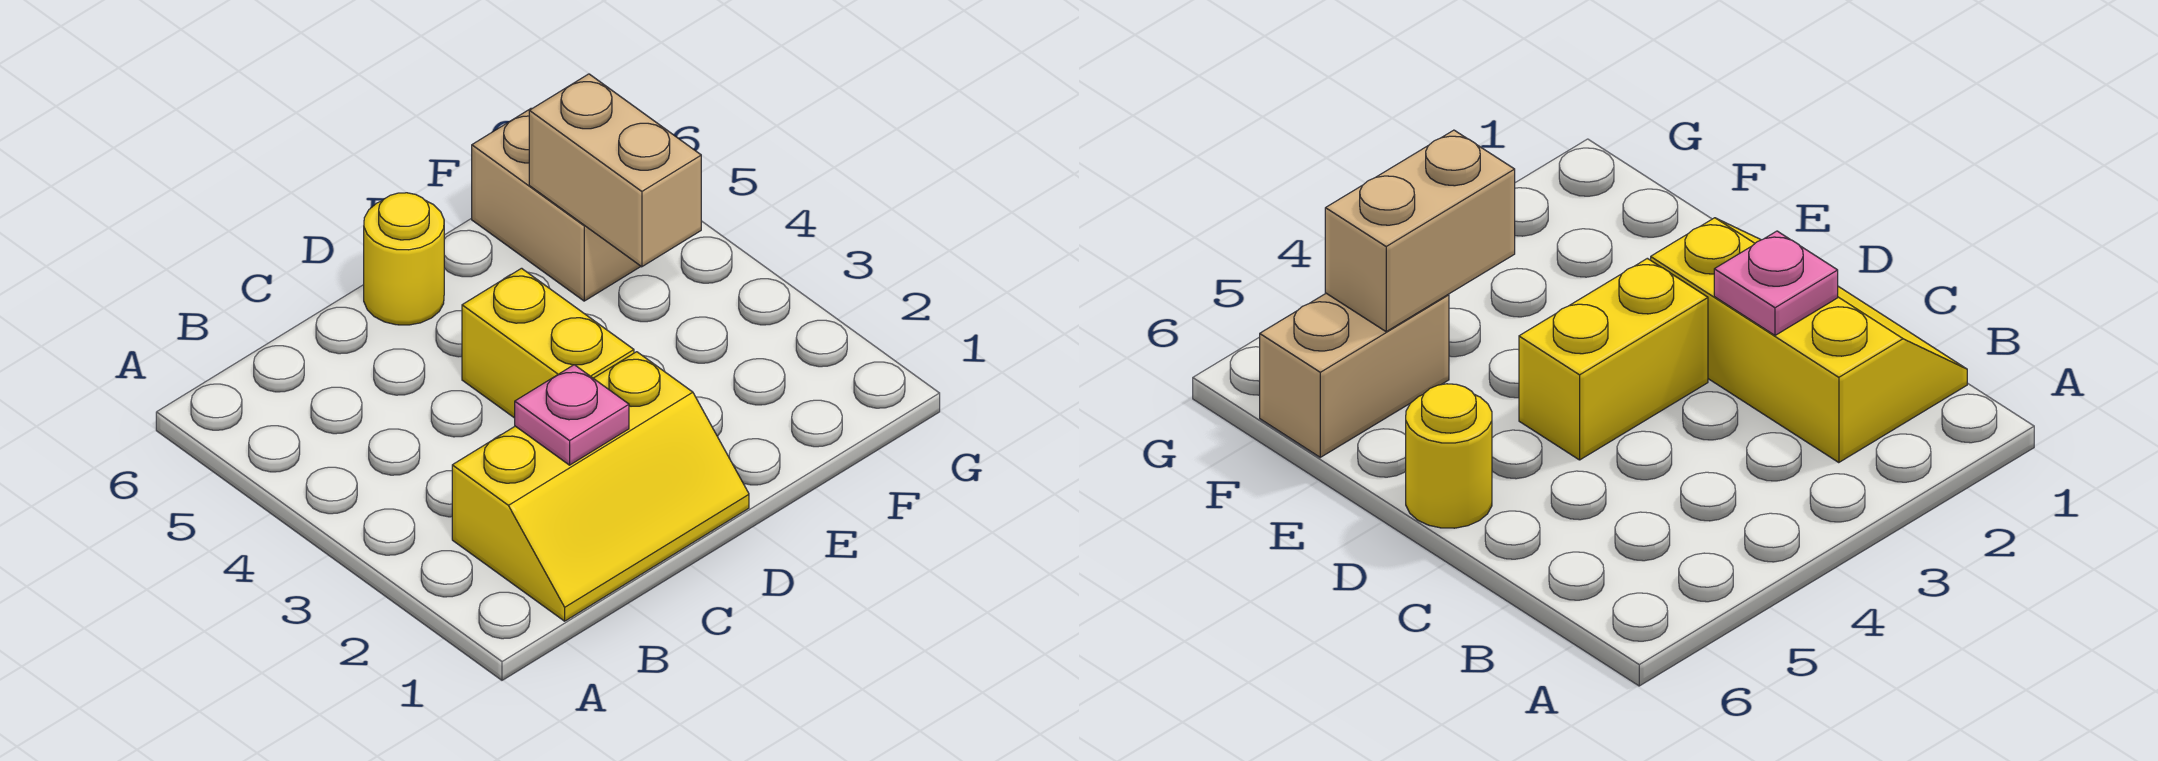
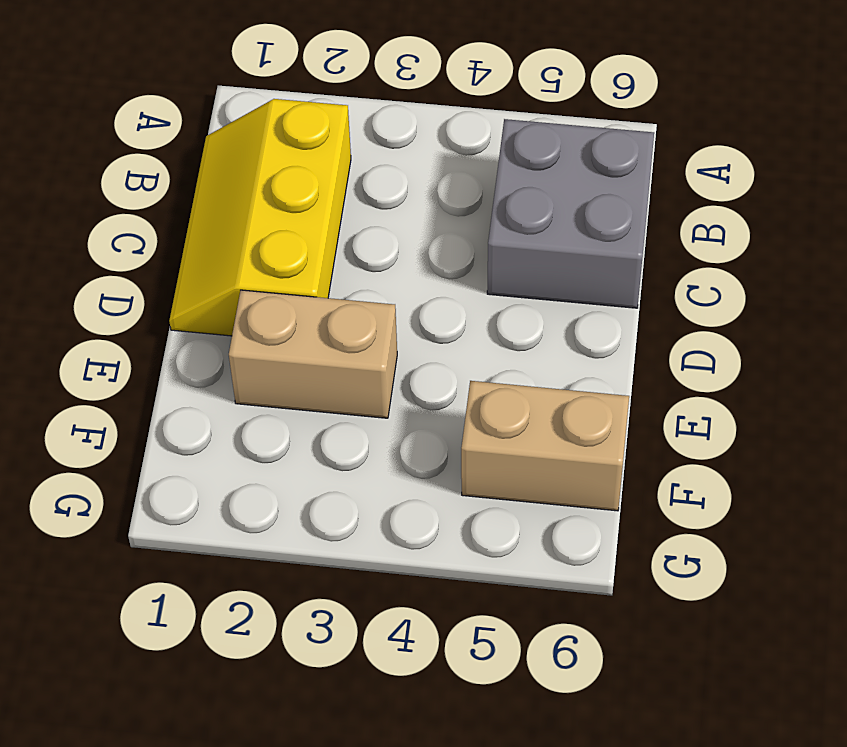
grey brick B5:C6 level 1 -> none
tan brick E2:E3 level 1 -> tan brick F4:F5 level 2
none -> yellow brick D3:D4 level 1
none -> yellow round brick D6 level 1

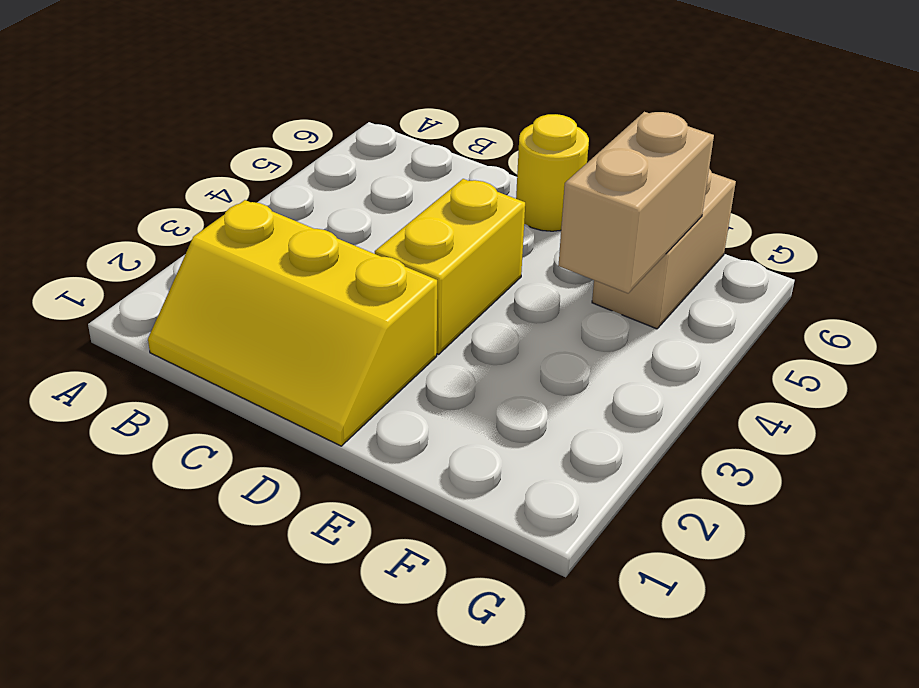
none -> pink plate C2 level 2

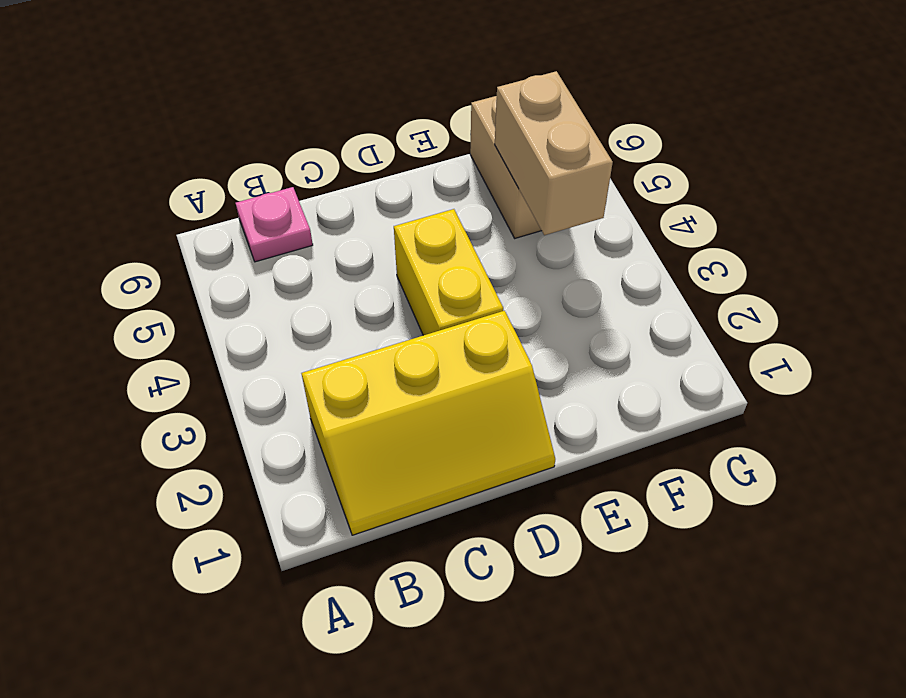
pink plate B6 level 1 -> pink plate C2 level 2
none -> yellow round brick D6 level 1

